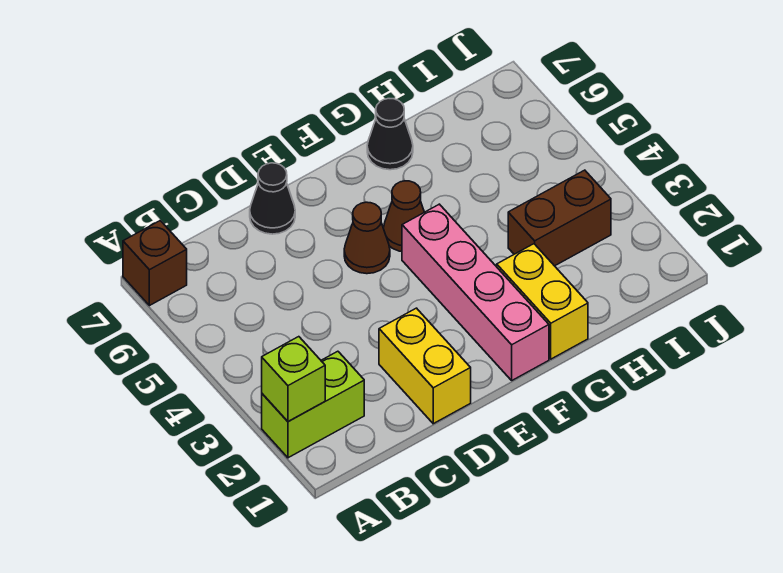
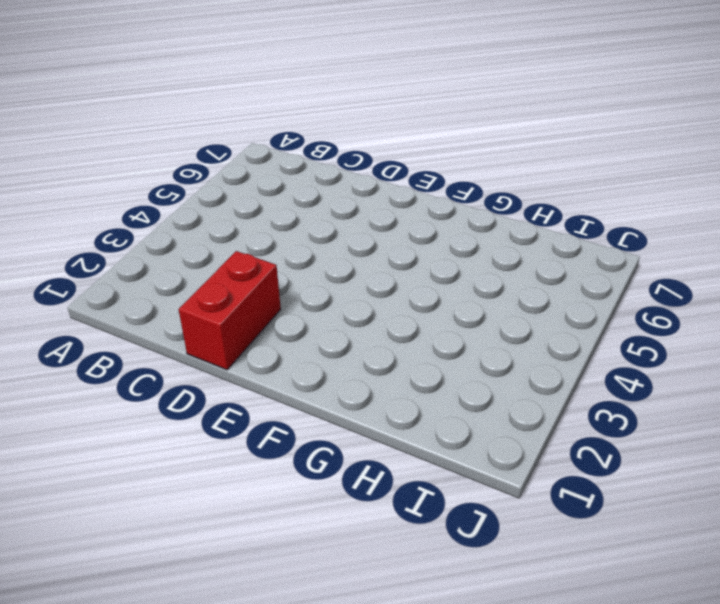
red brick D1:D2 level 1 -> yellow brick D1:D2 level 1
none -> lime brick A2:B2 level 1
none -> brown brick A7 level 1

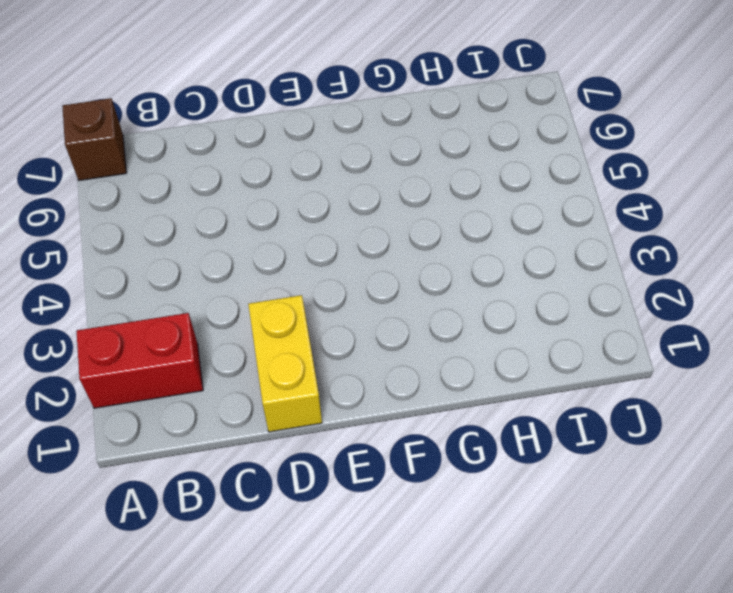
red brick A2:B2 level 1 -> lime brick A2:B2 level 1
none -> black cone D7 level 1
none -> brown cone E5 level 1

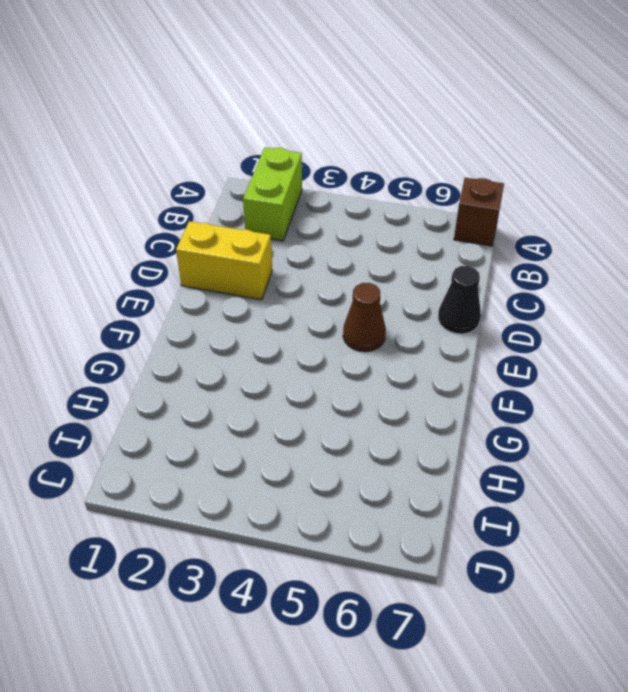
none -> pink brick F1:F4 level 1
none -> brown cone F5 level 1

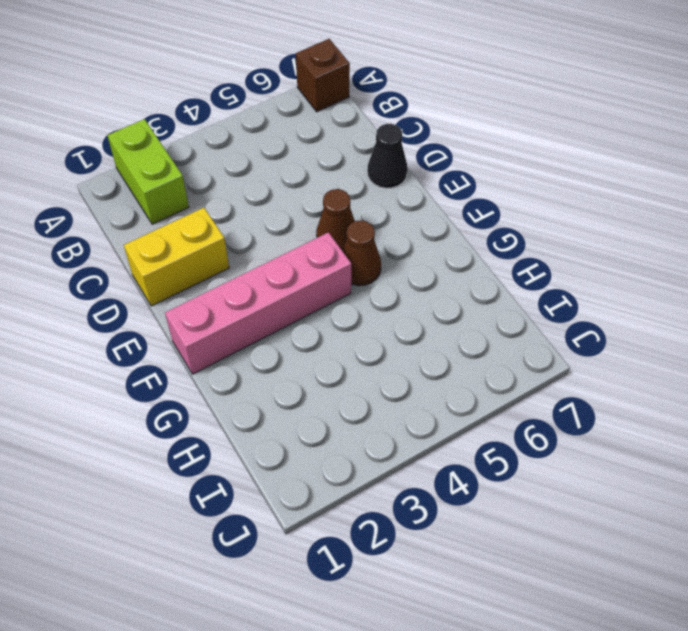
none -> yellow brick G1:G2 level 1
none -> black cone G7 level 1

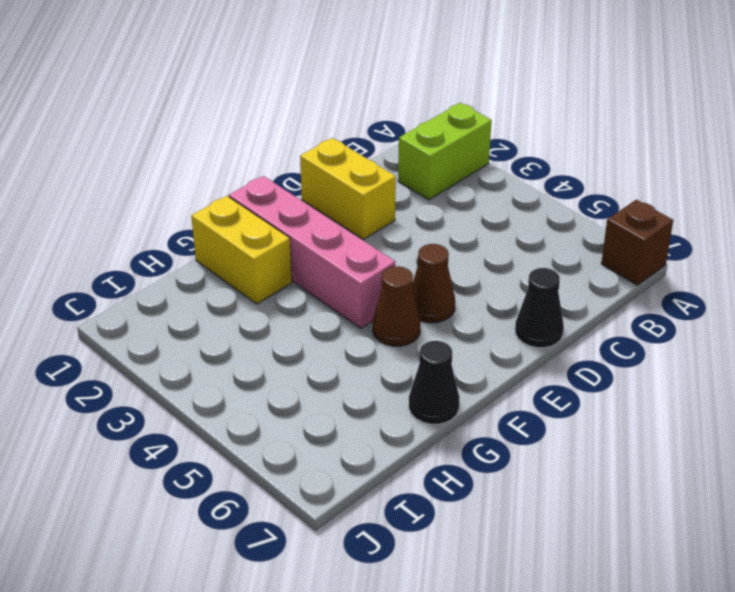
none -> brown brick H3:I3 level 1
none -> lime brick A2 level 2

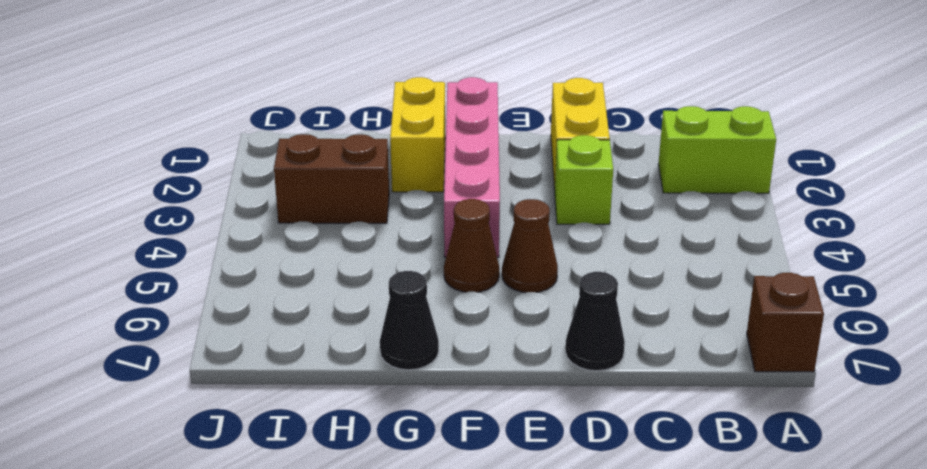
lime brick D3 level 1 -> lime brick A2 level 2

